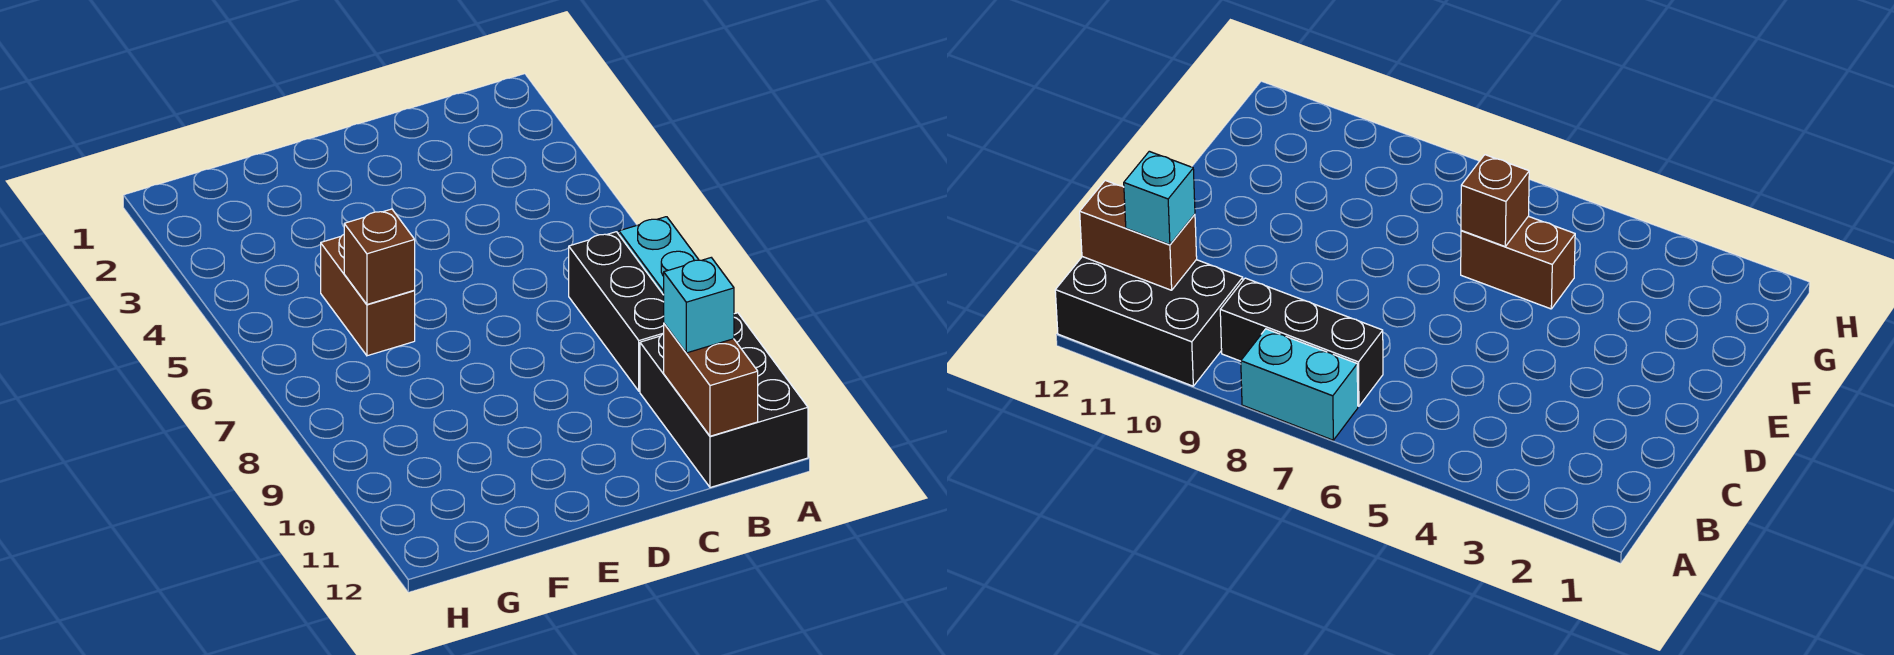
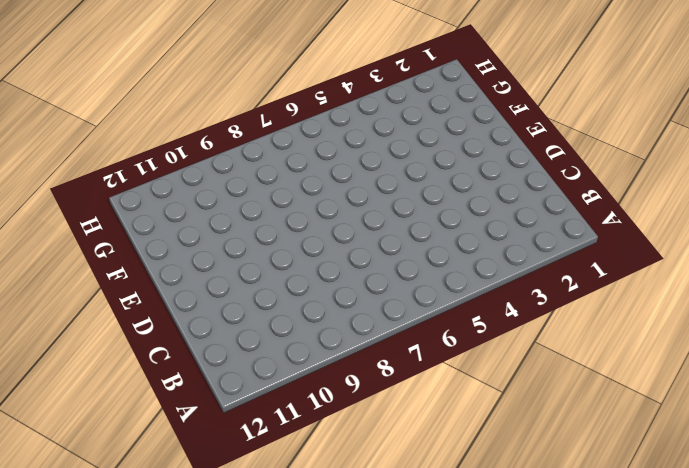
none -> cyan brick A7:A8 level 1
none -> black brick A10:B12 level 1

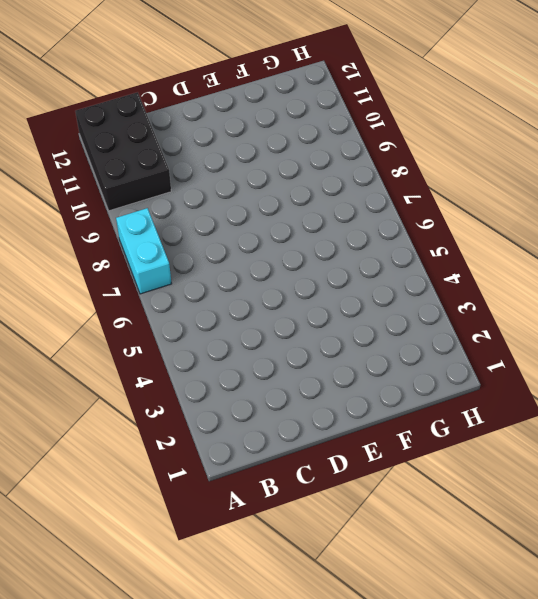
none -> black brick B7:B9 level 1
none -> brown brick F5:F6 level 1

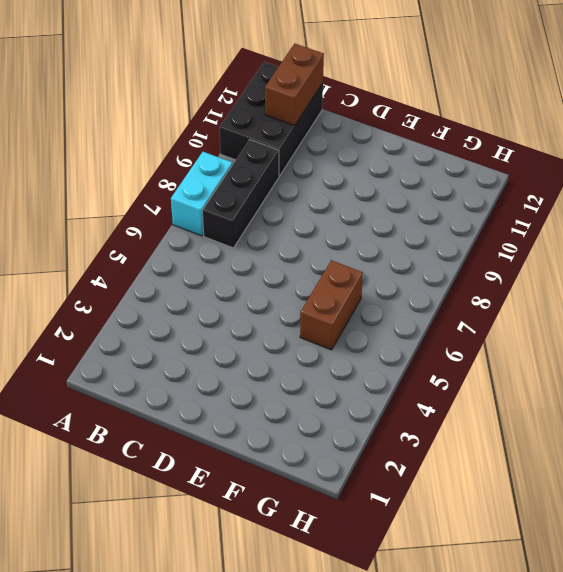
none -> brown brick F6 level 2
none -> cyan brick B11 level 3

